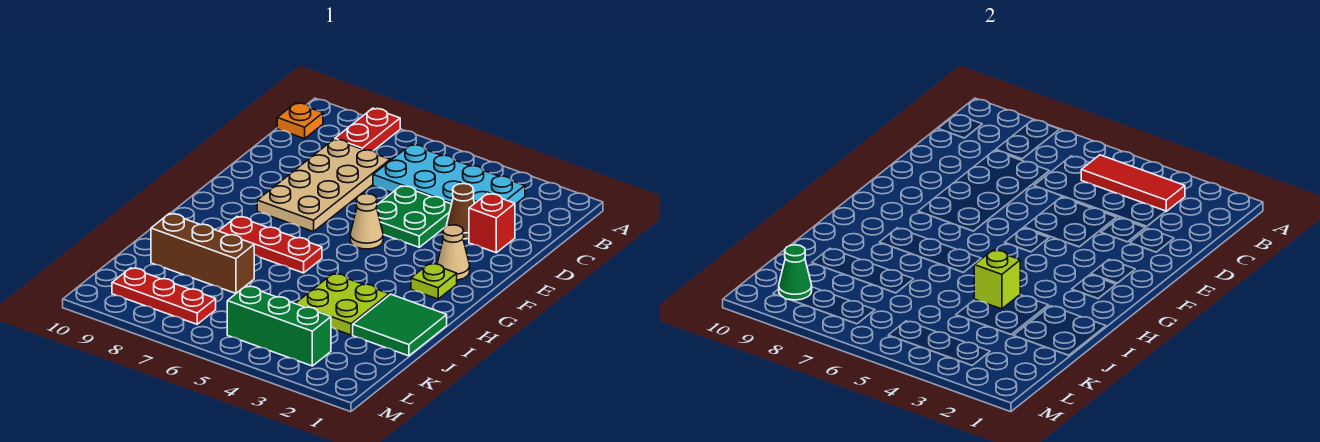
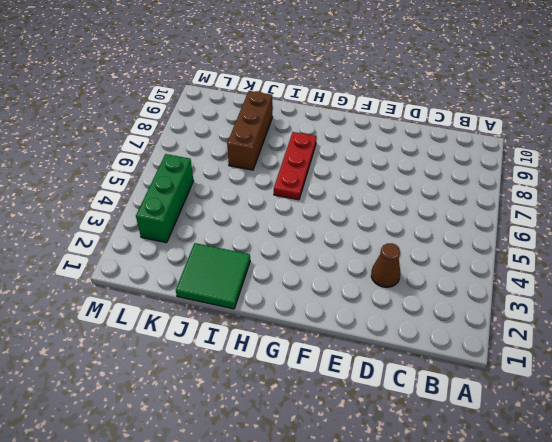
none -> red plate A8:B8 level 1
none -> cyan plate B3:C6 level 1
none -> orange plate B10 level 1

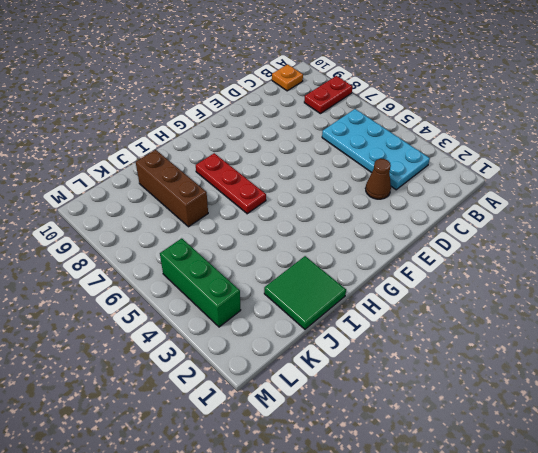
none -> tan plate C7:F8 level 1
none -> red brick D2 level 1
none -> green plate D4:E5 level 1

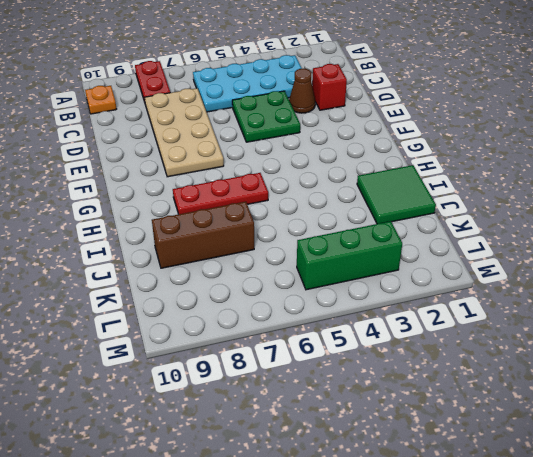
none -> tan cone F2 level 1
none -> tan cone F5 level 1
none -> lime plate G2 level 1

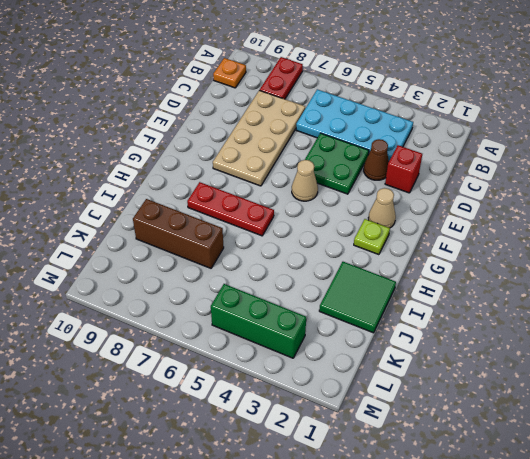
none -> lime plate I3:J4 level 1
none -> red plate L7:L9 level 1
none -> red tile B3:B5 level 2

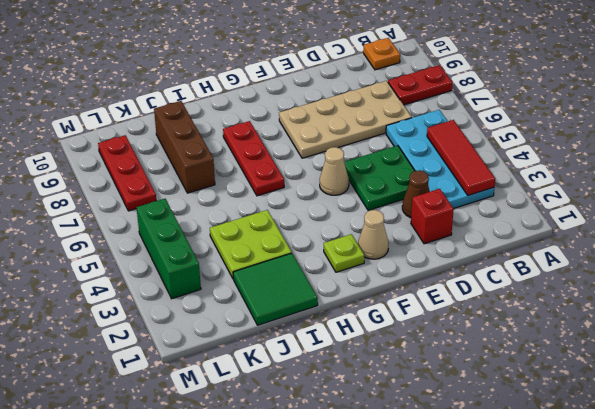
none -> lime brick I4 level 2
none -> green cone L9 level 2

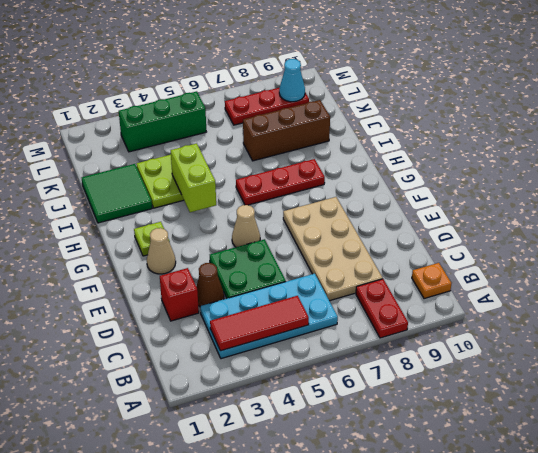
lime brick H4:I4 level 2 -> lime brick I4 level 2
cyan cone L9 level 2 -> green cone L9 level 2

